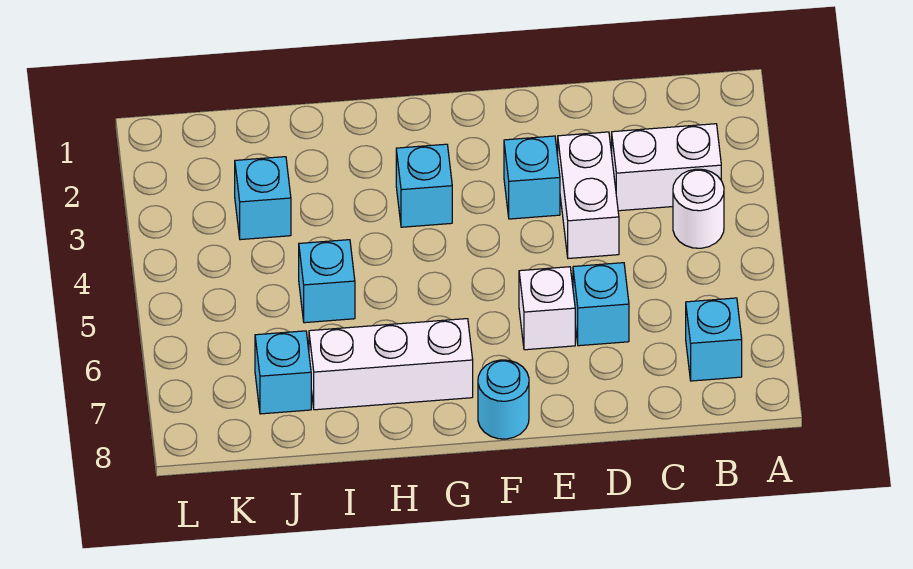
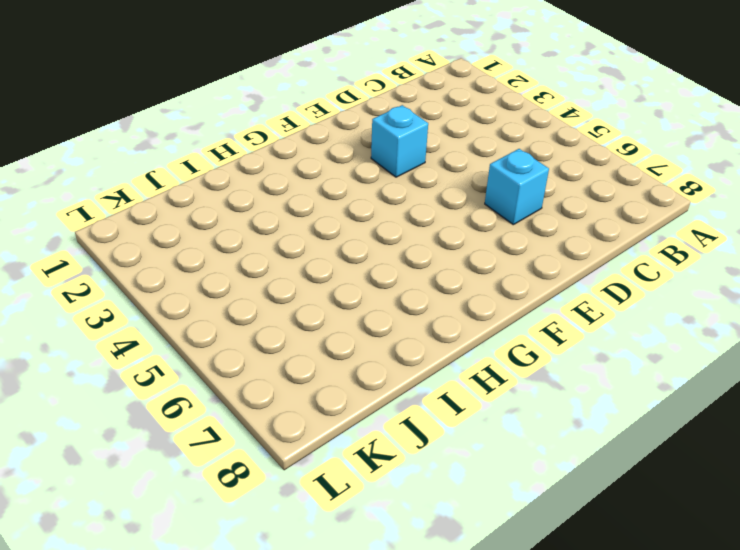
none -> white brick B3:C3 level 1
none -> white round brick B4 level 1
none -> cyan brick B7 level 1

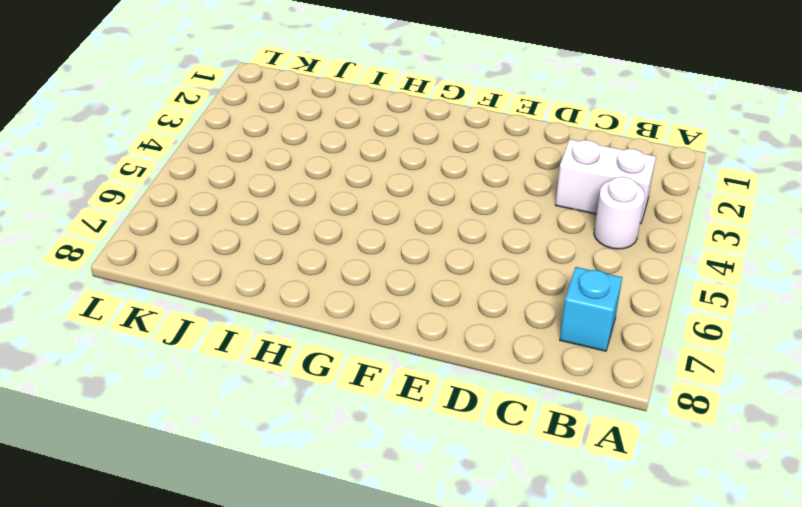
none -> white brick D3:D4 level 1
none -> cyan brick D6 level 1
none -> cyan brick E3 level 1

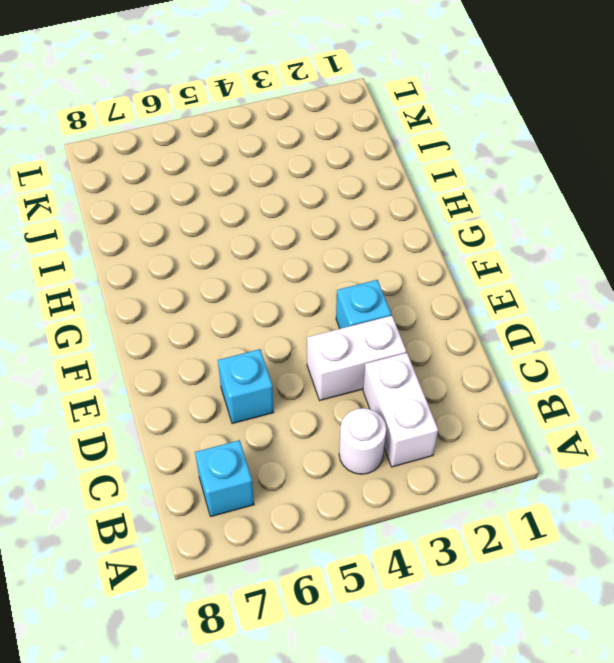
none -> white brick E6 level 1
none -> cyan round brick F8 level 1
none -> cyan brick G3 level 1

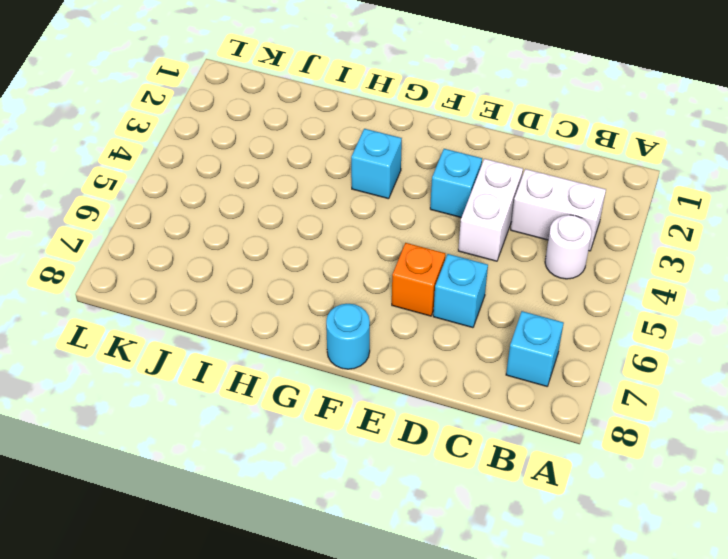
orange brick E6 level 1 -> white brick E6 level 1
none -> white brick G7:I7 level 1
none -> cyan brick I5 level 1
none -> cyan brick J3 level 1

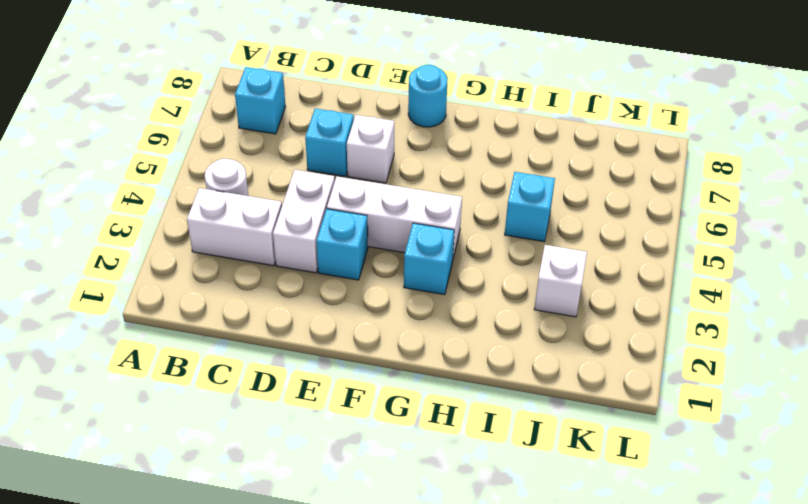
white brick E4:G4 level 1 -> white brick G7:I7 level 1
white brick J3 level 1 -> cyan brick J3 level 1
none -> cyan brick J7 level 1

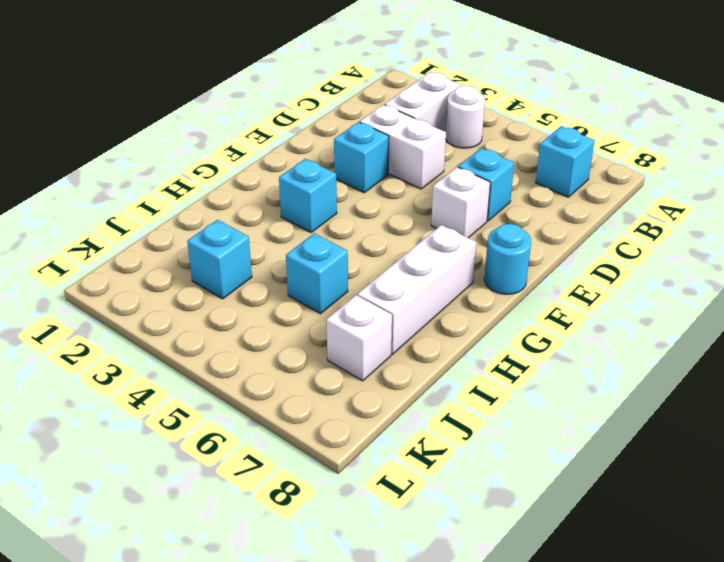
white brick J7 level 1 -> cyan brick J7 level 1

